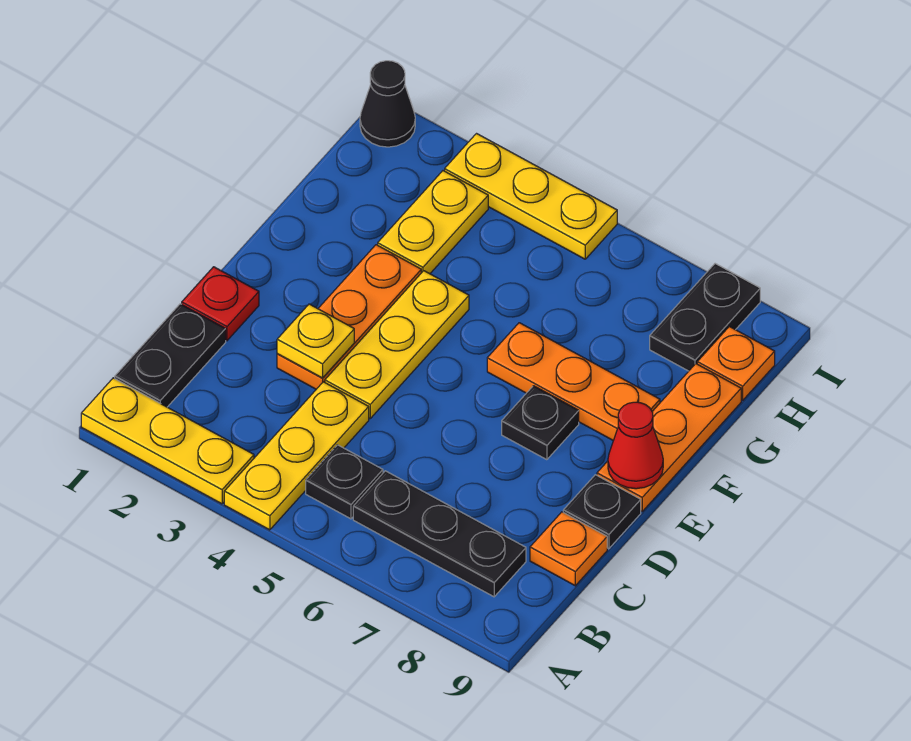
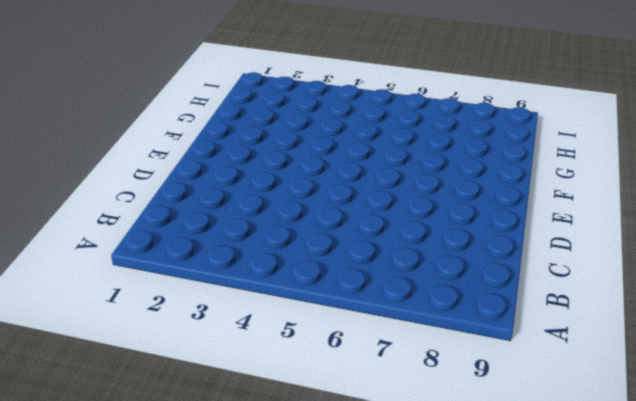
none -> yellow plate A1:A3 level 1
none -> yellow plate A4:C4 level 1
none -> black plate B1:C1 level 1

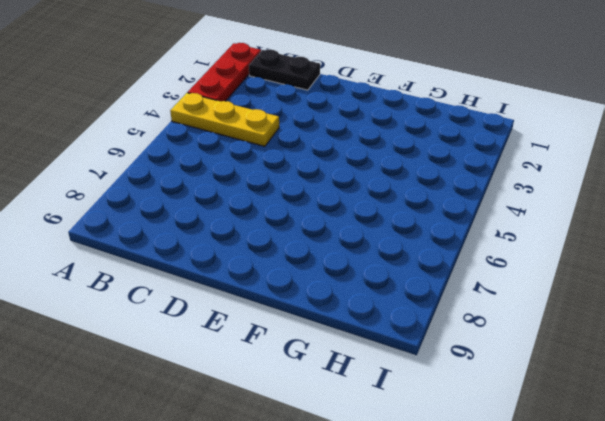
red plate A1:A3 level 1 -> yellow plate A1:A3 level 1
none -> black plate B5 level 1
none -> black plate B6:B8 level 1
none -> orange plate C9 level 1

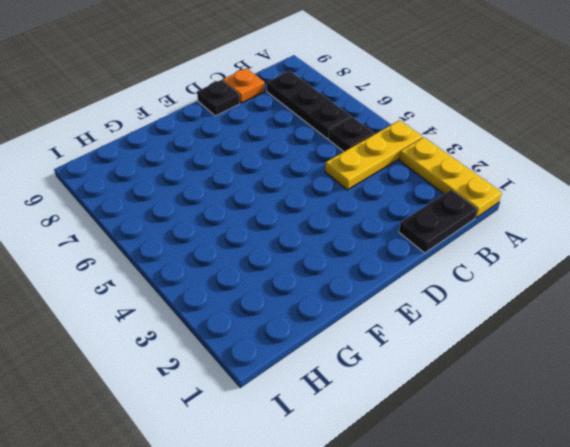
none -> red plate D1 level 1
none -> orange plate D3:F3 level 1
none -> yellow plate D4:F4 level 1

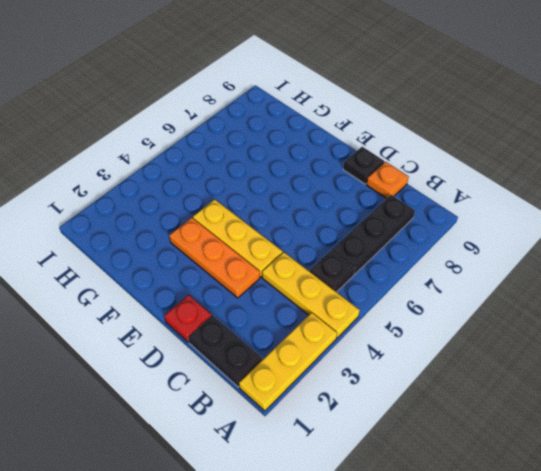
none -> black plate E7 level 1
none -> orange plate E9:G9 level 1
none -> orange plate F6:F8 level 1

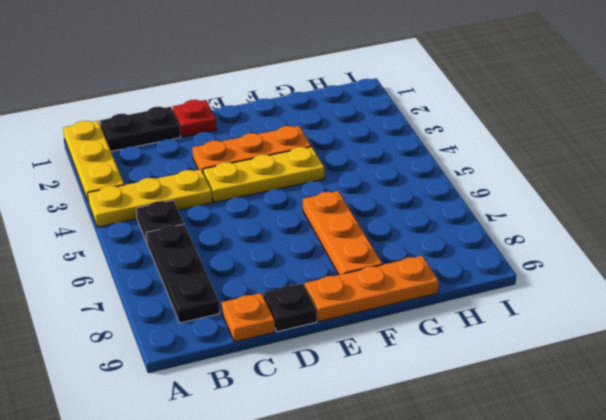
none -> black plate E7 level 1
none -> yellow plate G3:H3 level 1
none -> black plate H8:I8 level 1

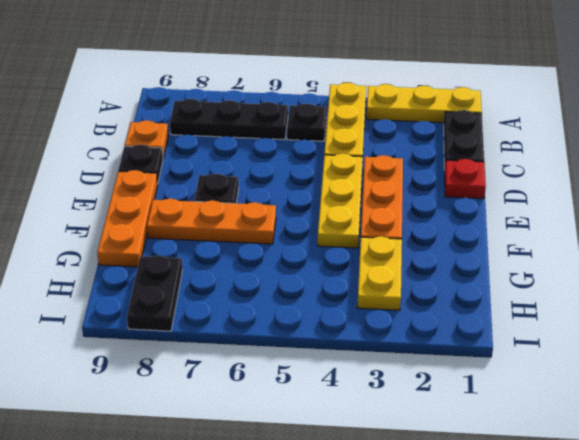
none -> orange plate H9 level 1
none -> black cone I1 level 1
none -> yellow plate I3:I5 level 1

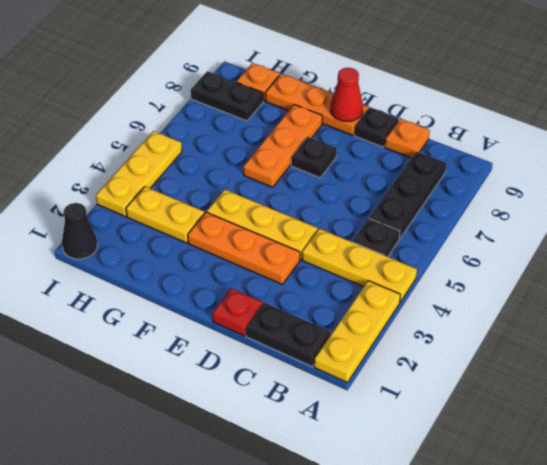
none -> yellow plate D3 level 2

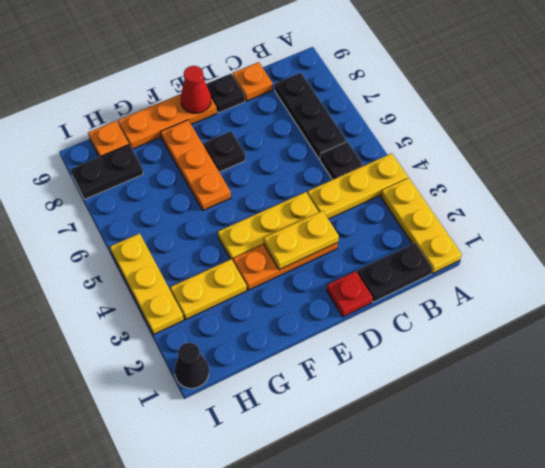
yellow plate D3:E3 level 2 -> yellow plate D3 level 2

